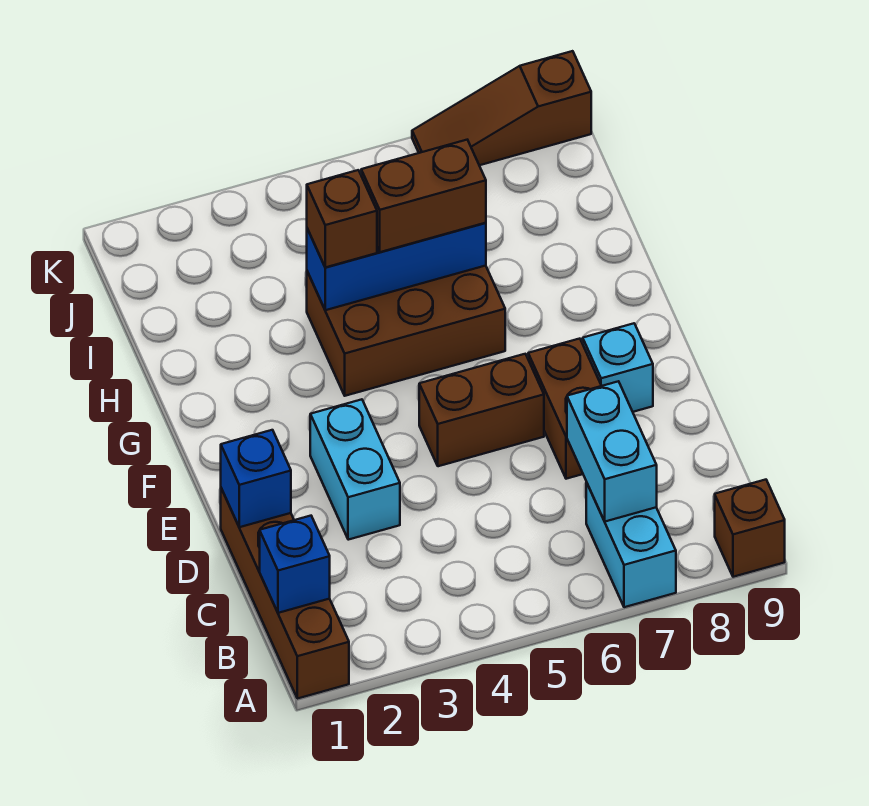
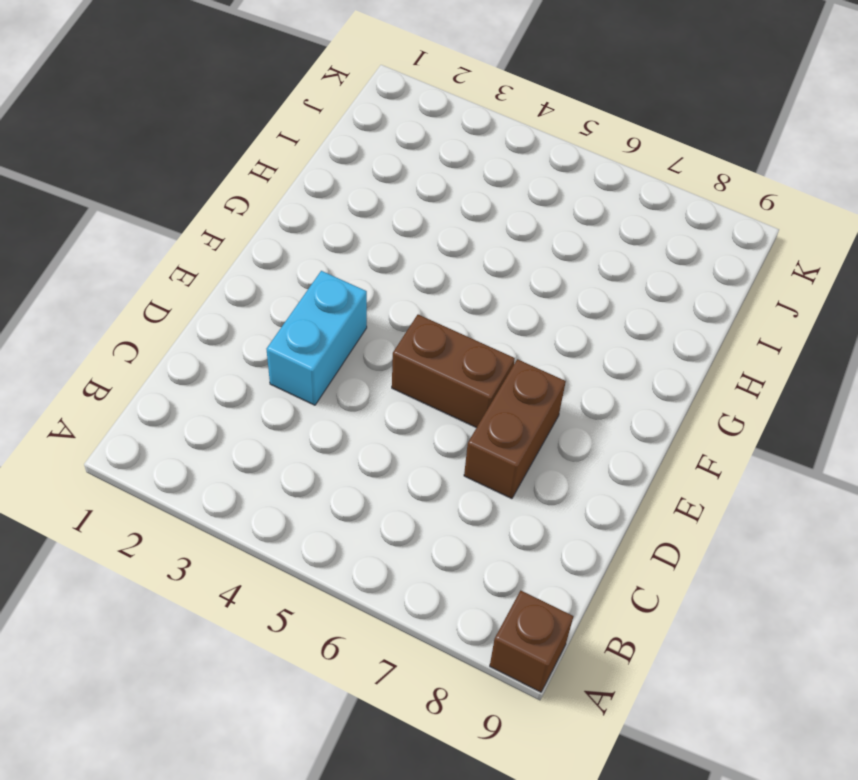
none -> brown brick A1:D1 level 1
none -> cyan brick A7:B7 level 1
none -> cyan brick E8 level 1

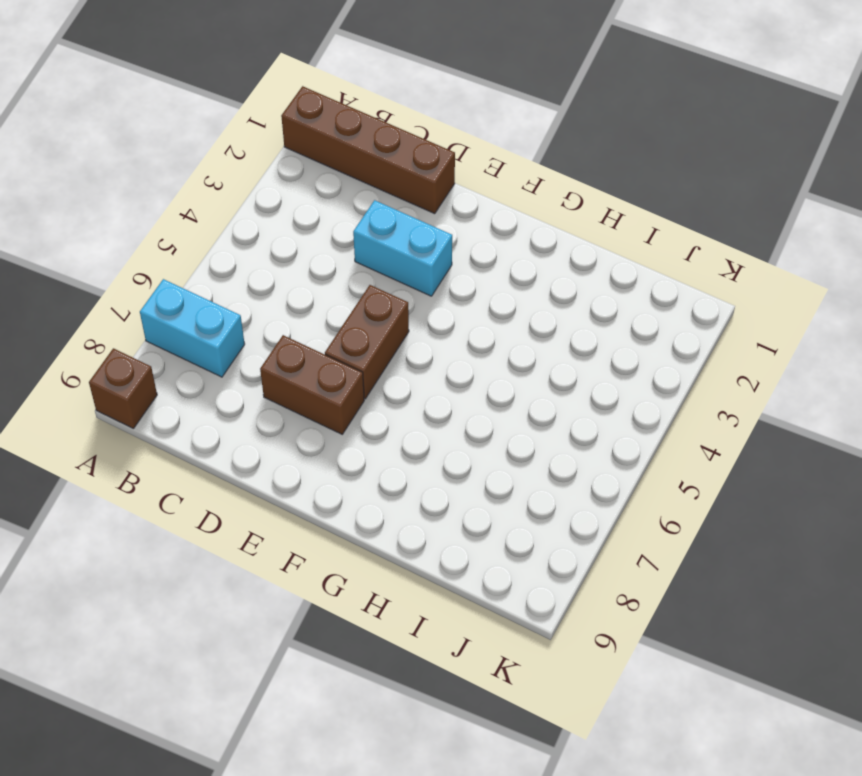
none -> cyan brick E8 level 1
none -> brown brick G4:H6 level 1
none -> brown slope K7:K9 level 1 top 9

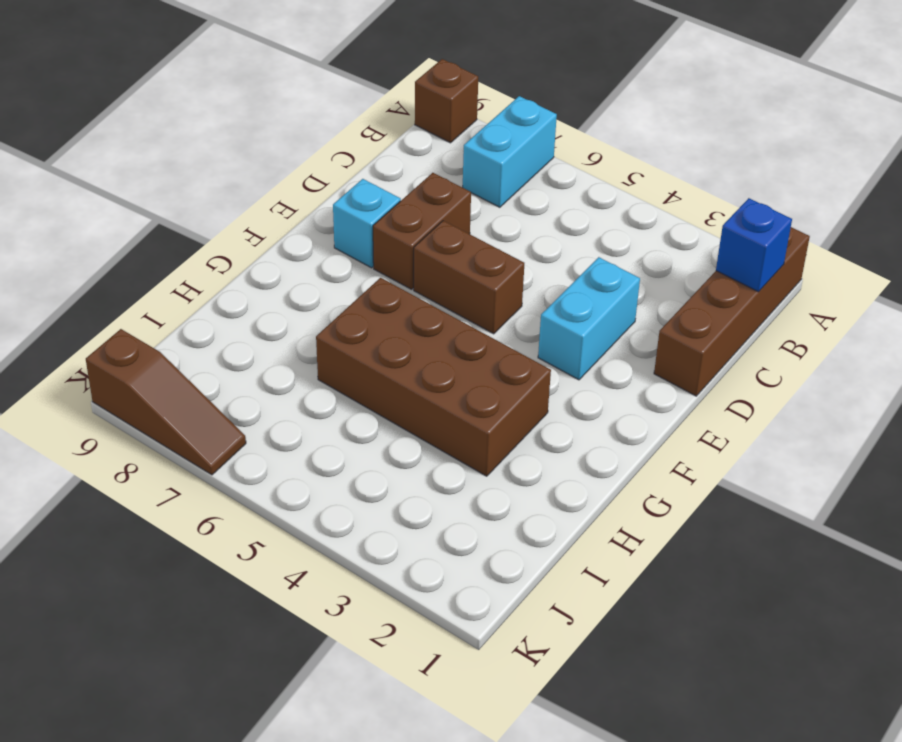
brown brick G3:H6 level 1 -> brown brick G4:H6 level 1
none -> cyan brick B7:C7 level 2
none -> blue brick D1 level 2
none -> blue brick H4:H6 level 2

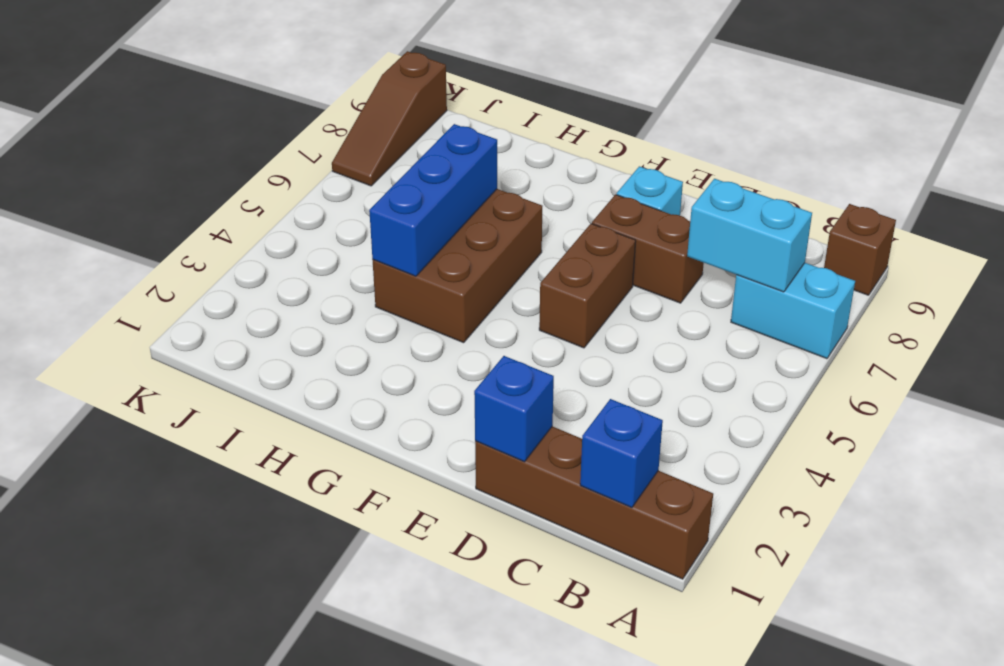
none -> cyan brick D3:E3 level 1
none -> brown brick H4 level 3
none -> brown brick H5:H6 level 3

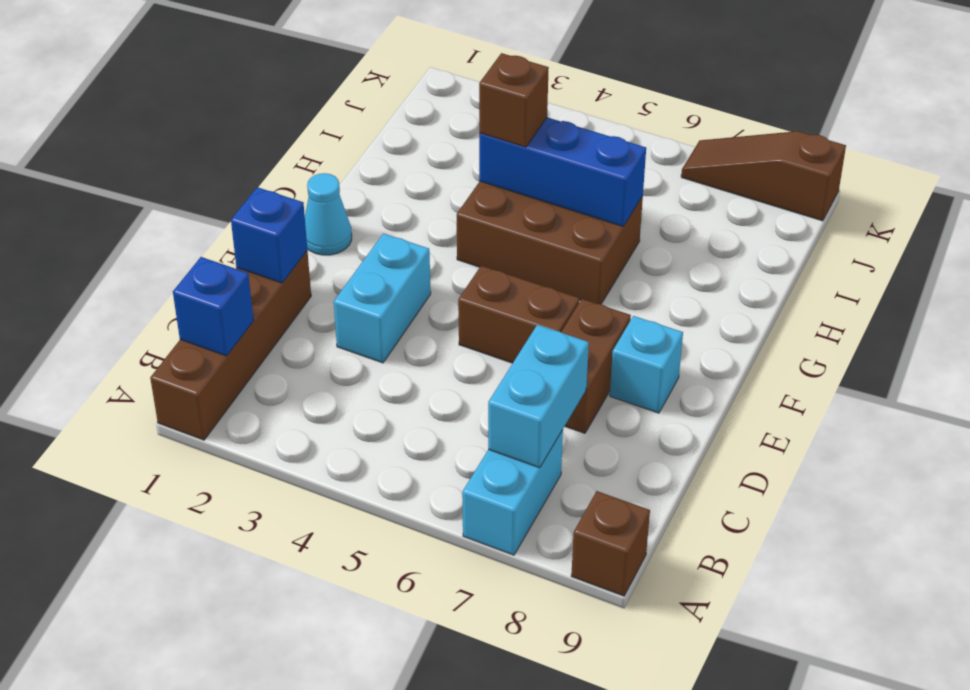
cyan cone F1 level 1 -> none
none -> brown brick H5:H6 level 3

